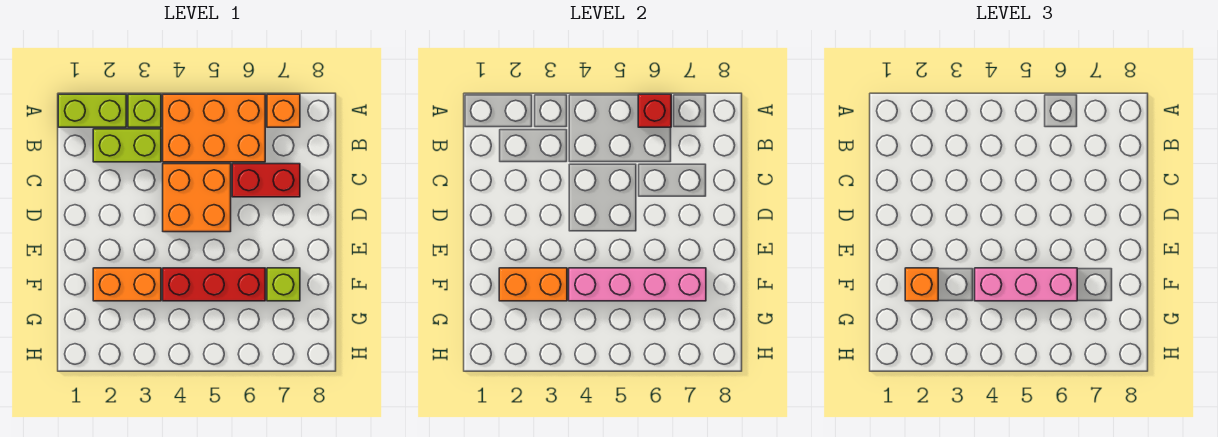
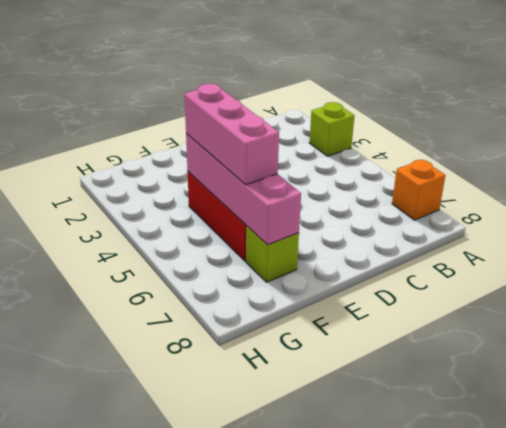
none -> lime brick A1:A2 level 1
none -> orange brick A4:B6 level 1
none -> lime brick B2:B3 level 1

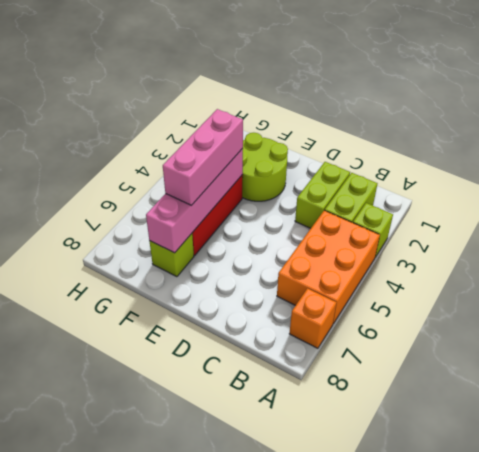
lime brick C2:C3 level 1 -> lime brick A1:A2 level 1
lime round brick E2:F3 level 1 -> orange brick F2:F3 level 1
none -> orange brick C4:D5 level 1
none -> red brick C6:C7 level 1
none -> red brick A6 level 2

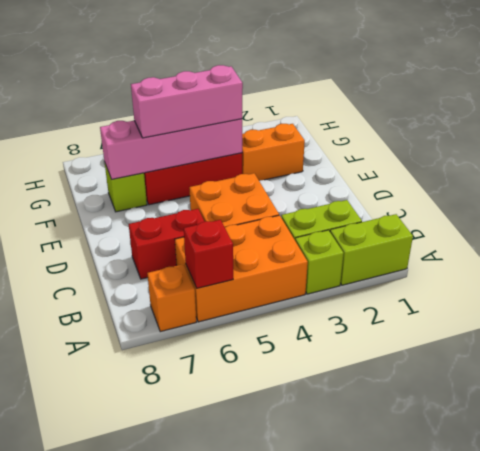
none -> orange brick F2:F3 level 2
none -> orange brick F2 level 3

